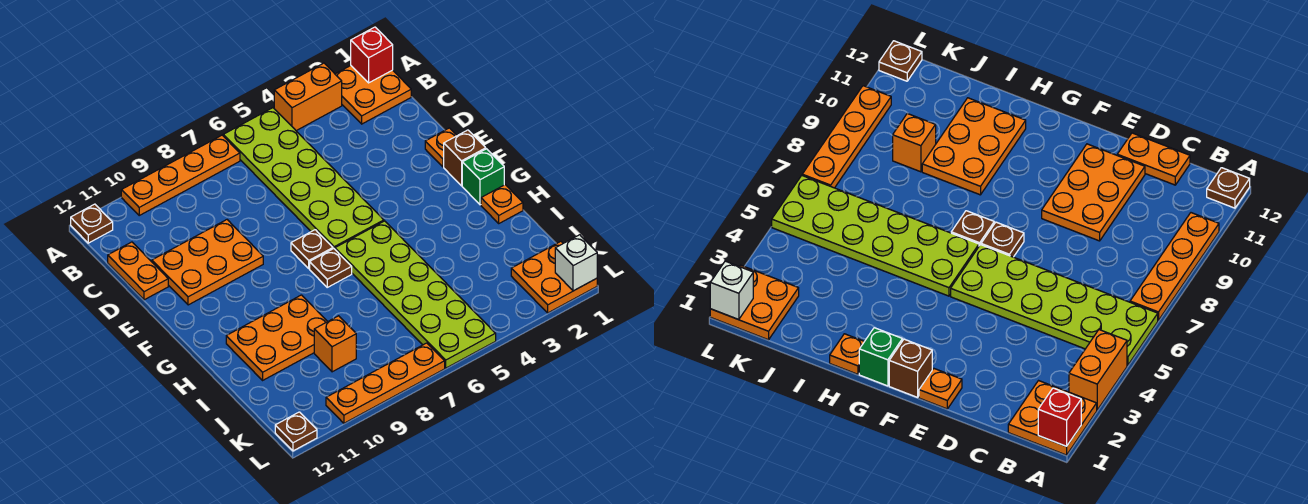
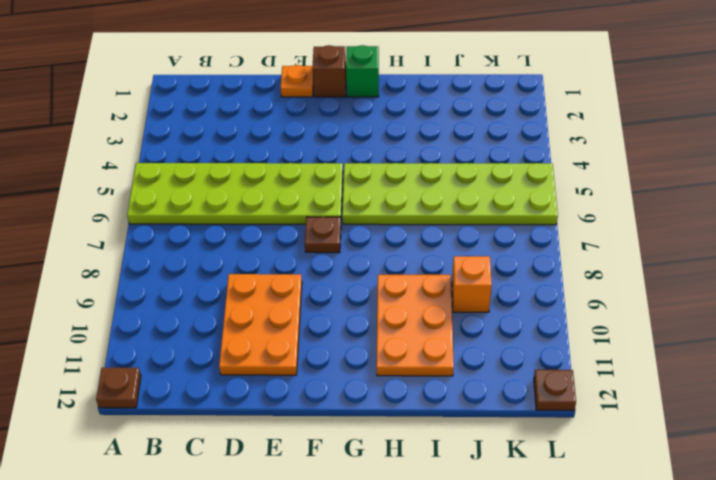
none -> orange plate A1:B2 level 1
none -> orange brick A3:A4 level 1
none -> orange plate A7:A10 level 1

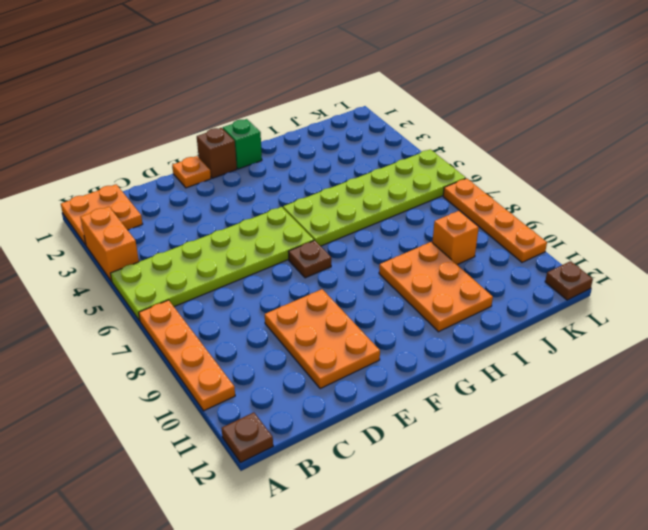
none -> orange plate C12:D12 level 1
none -> brown plate G7 level 1
none -> orange plate H1 level 1

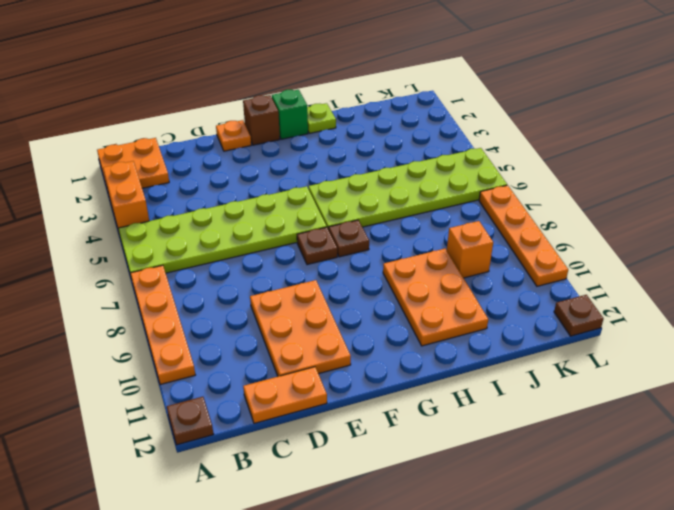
lime plate H1 level 1 -> orange plate H1 level 1
none -> orange plate K1:L2 level 1
none -> red brick A1 level 2
none -> white brick L1 level 2

